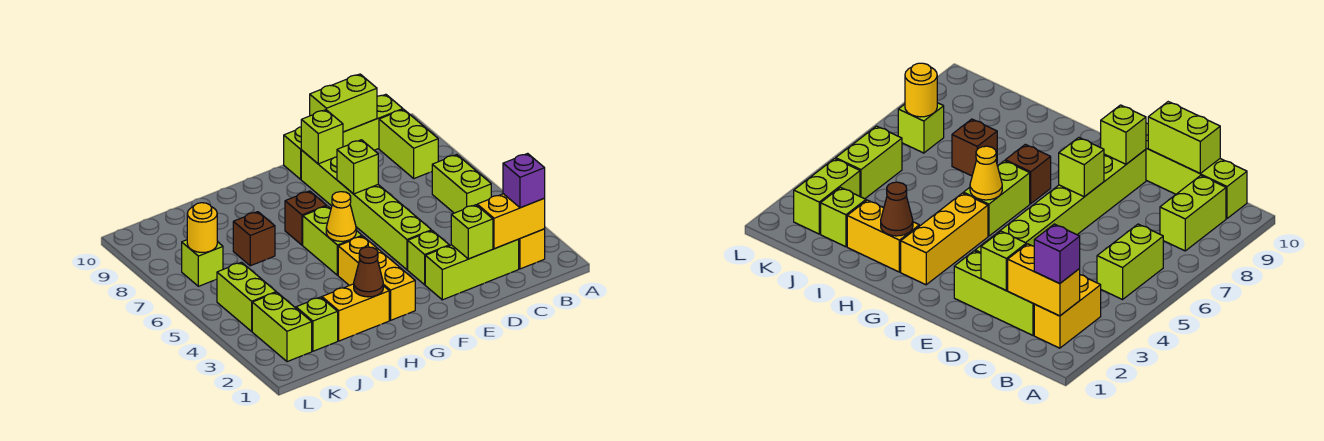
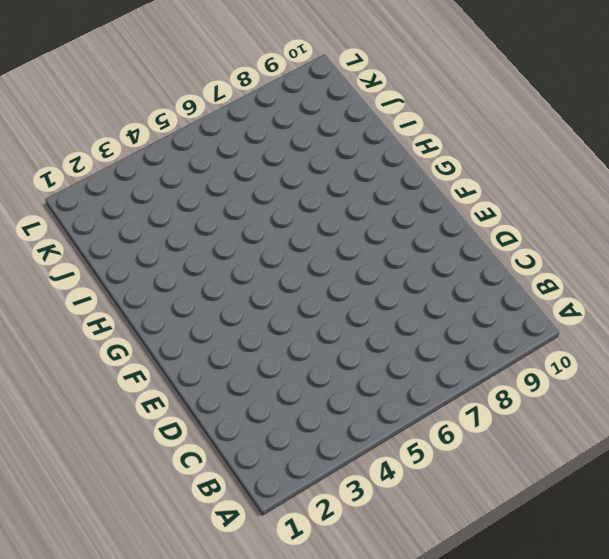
none -> yellow brick B2:B3 level 1
none -> lime brick B5:B6 level 1
none -> lime brick B8:B9 level 1

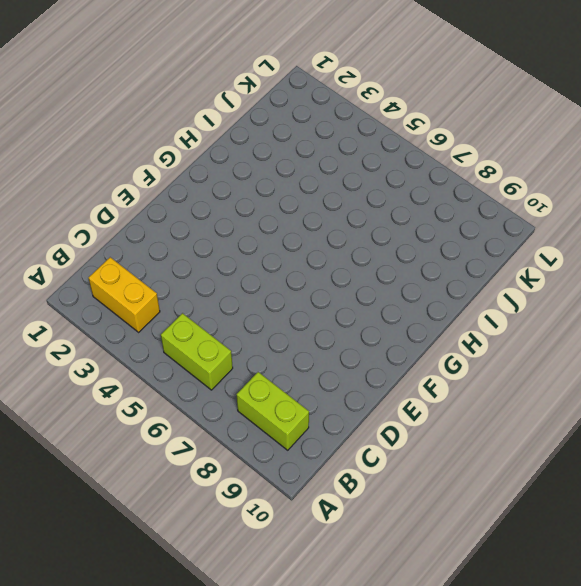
none -> lime brick B10:E10 level 1
none -> lime brick C2:E2 level 1
none -> lime brick E3 level 1

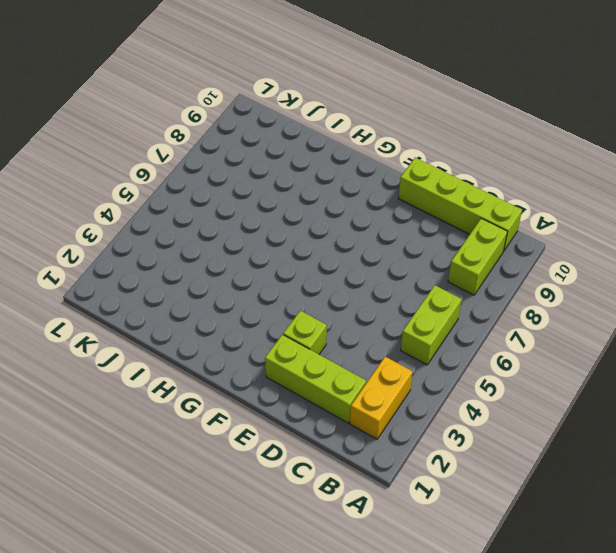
none -> lime brick E4:E9 level 1
none -> yellow brick G2:G4 level 1
none -> lime brick G5:G6 level 1

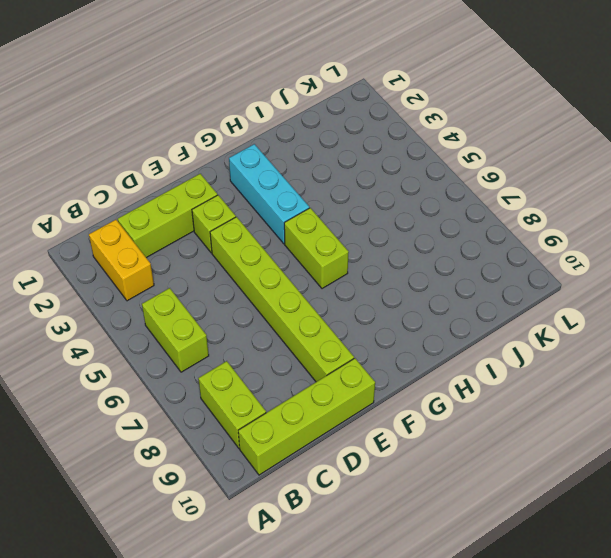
cyan brick G2:G4 level 1 -> yellow brick G2:G4 level 1
none -> brown brick G7 level 1
none -> yellow brick H2:I2 level 1
none -> brown brick I7 level 1

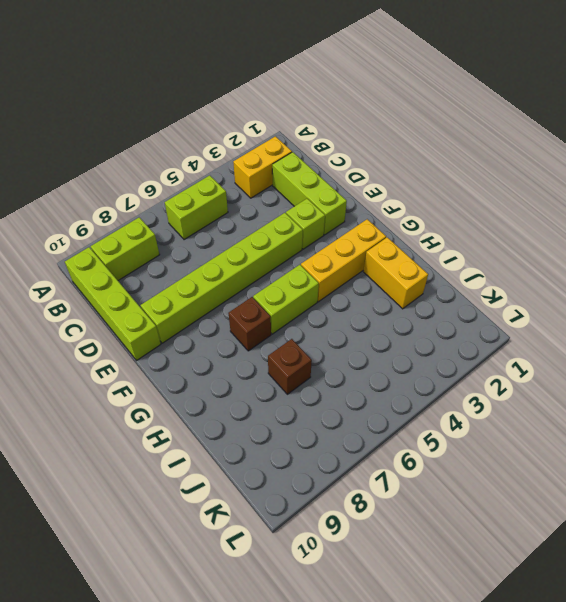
none -> lime brick J2 level 1
none -> lime brick K2:K3 level 1
none -> lime brick K4:K5 level 1

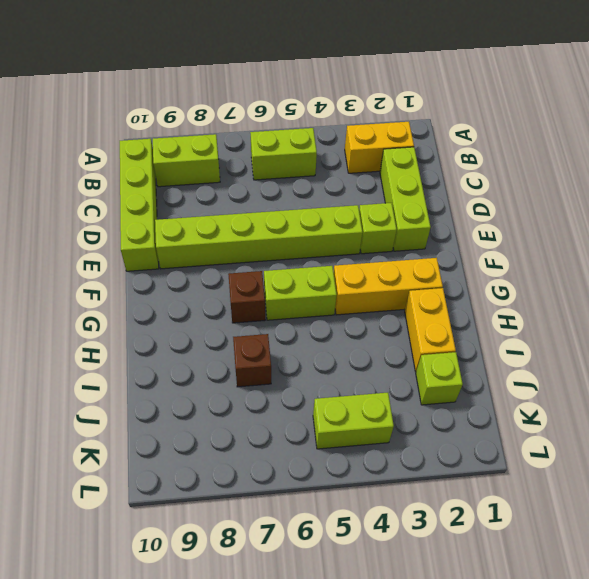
none -> lime brick K2:K3 level 1
none -> lime brick K7 level 1
none -> yellow brick B2:C2 level 2

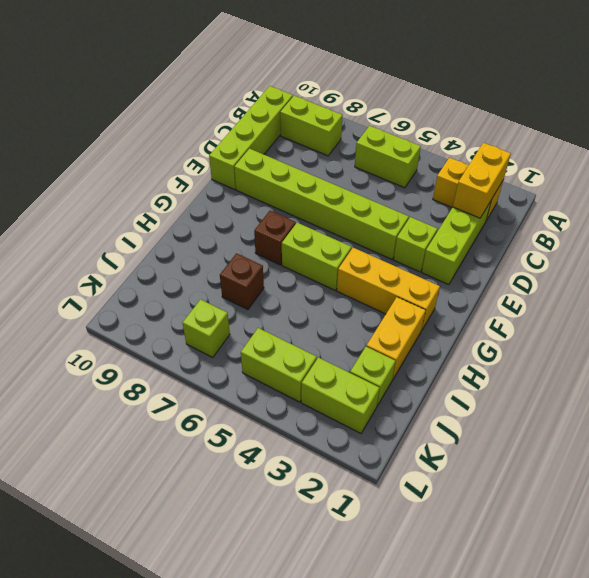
none -> lime brick C10:D10 level 2
none -> lime brick D2 level 2
none -> lime brick E7 level 2

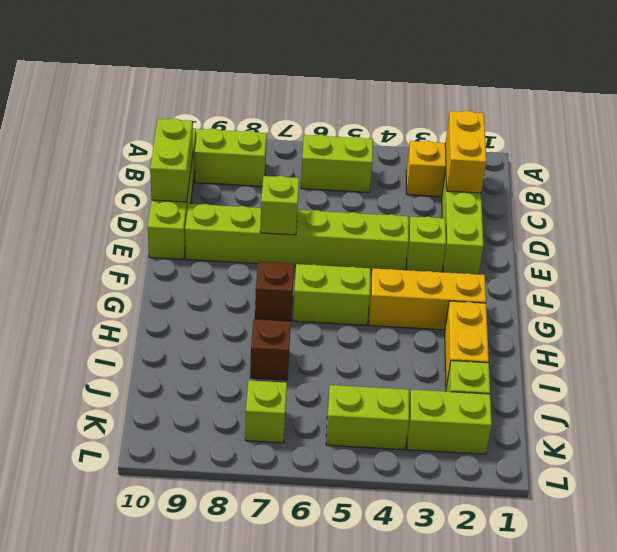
none -> lime brick D2 level 2
none -> lime brick E9 level 2
none -> yellow cone G5 level 2

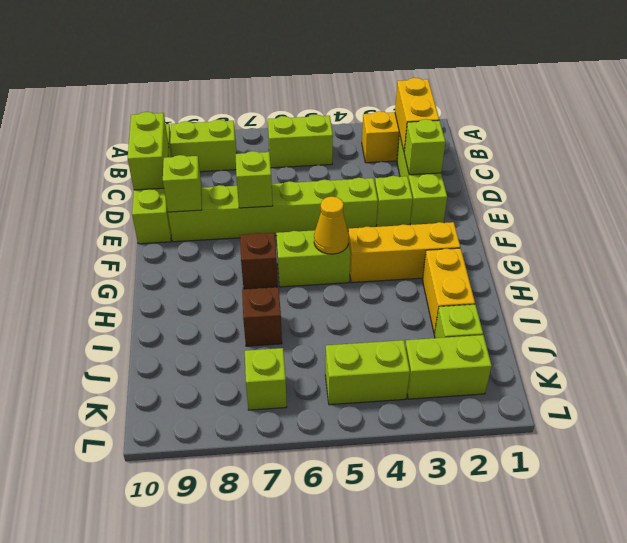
none -> brown cone H2 level 2
none -> yellow round brick K7 level 2
none -> purple brick B2 level 3

